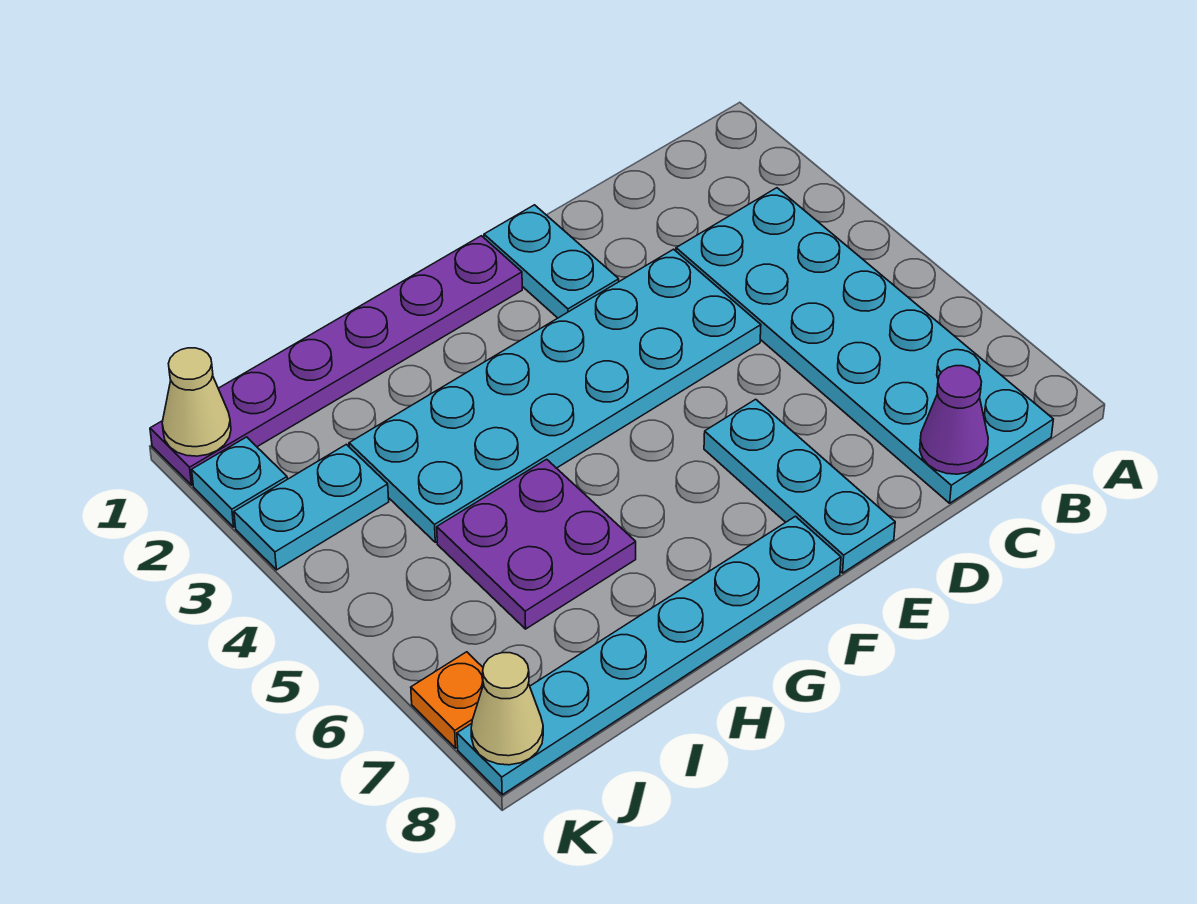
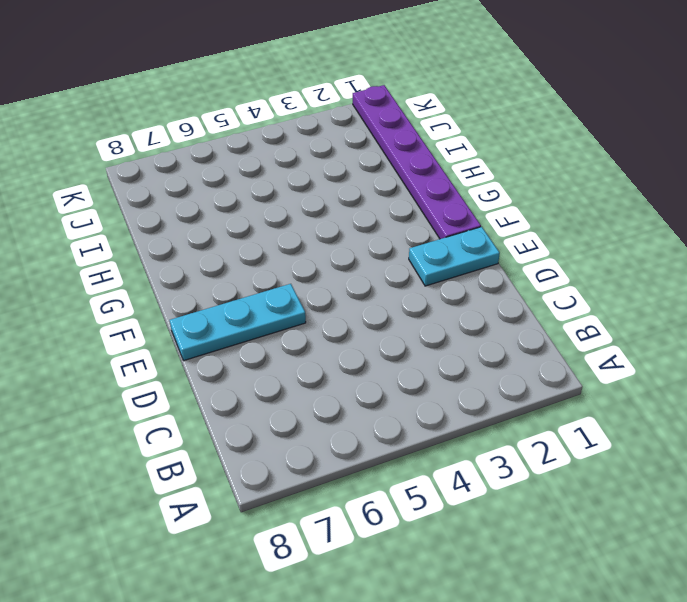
none -> cyan plate B3:C8 level 1
none -> cyan plate D3:I4 level 1
none -> cyan plate F8:K8 level 1

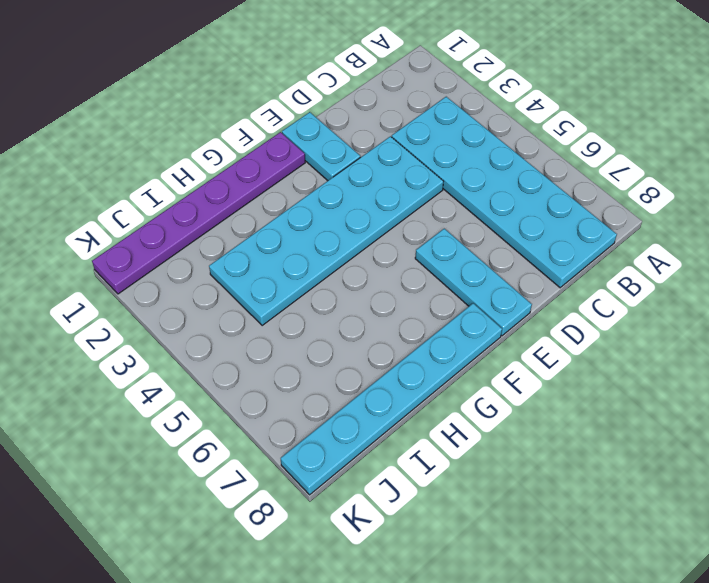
none -> purple plate H5:I6 level 1
none -> cyan plate J3:K3 level 1
none -> cyan plate K2 level 1

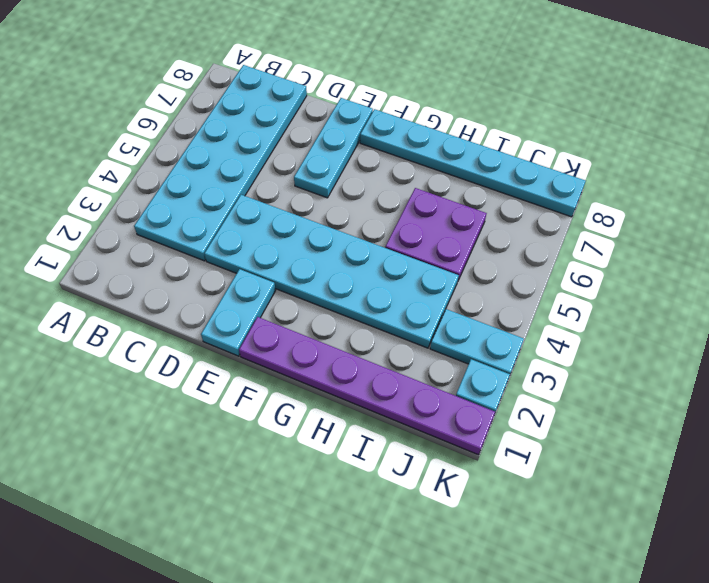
none -> orange plate K7 level 1
none -> purple cone C8 level 2
none -> tan cone K1 level 2

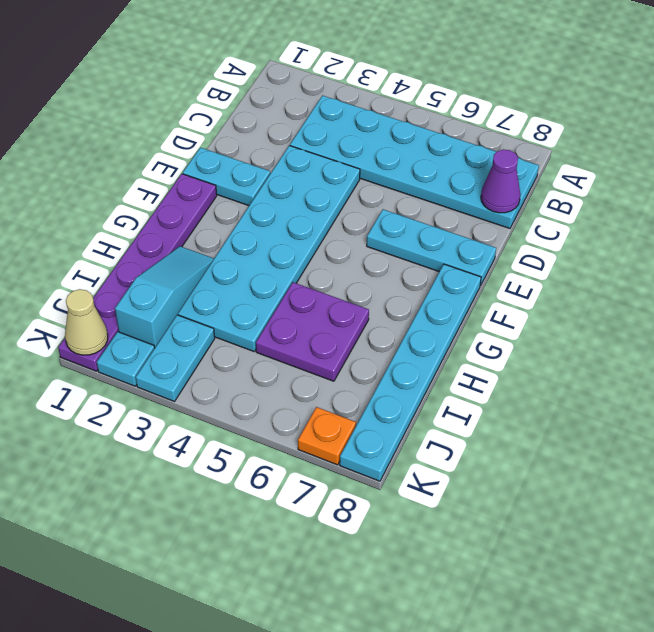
cyan slope H2:J2 level 1 top J -> none
none -> tan cone K8 level 2

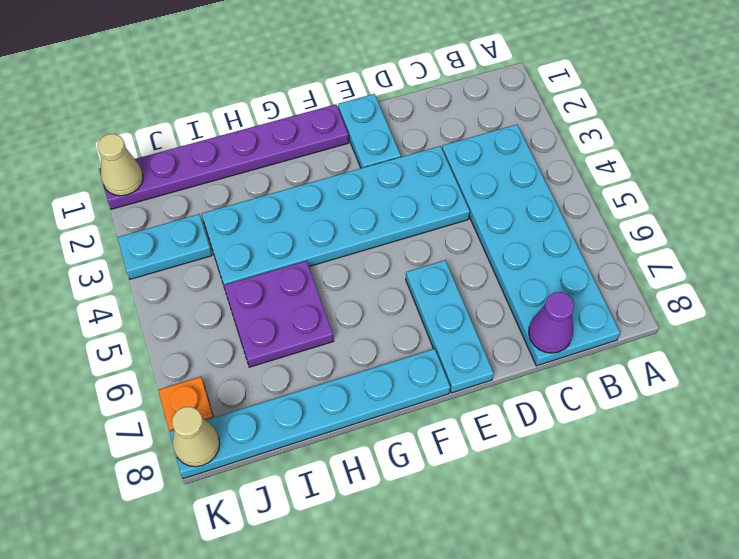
none -> cyan plate K2 level 1

